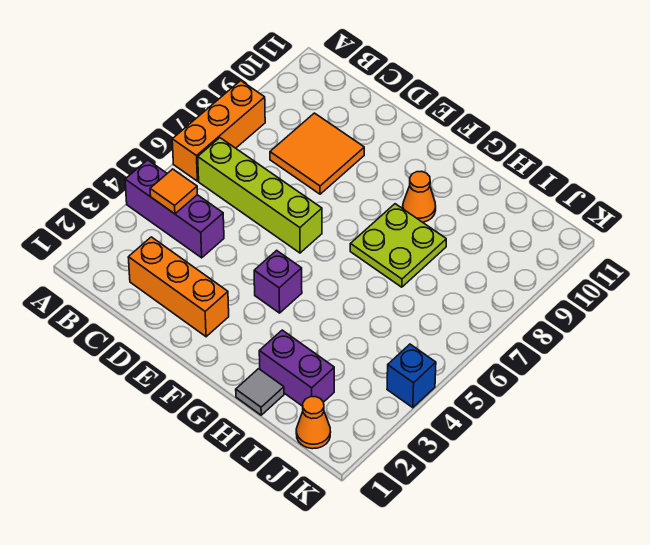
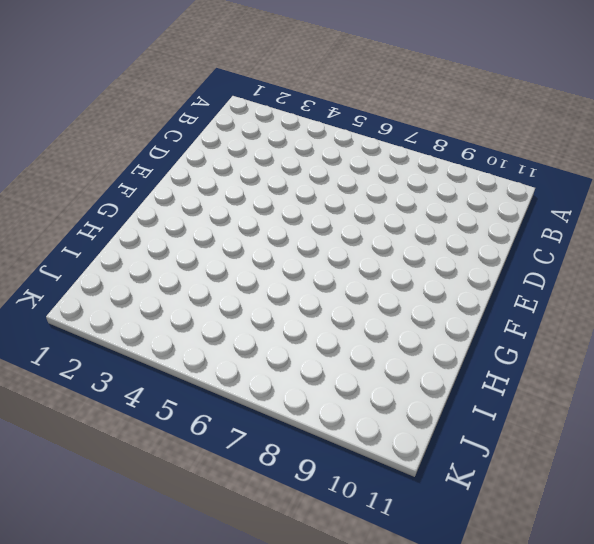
none -> purple brick A4:C4 level 1
none -> orange brick A6:A8 level 1
none -> lime brick B6:E6 level 1

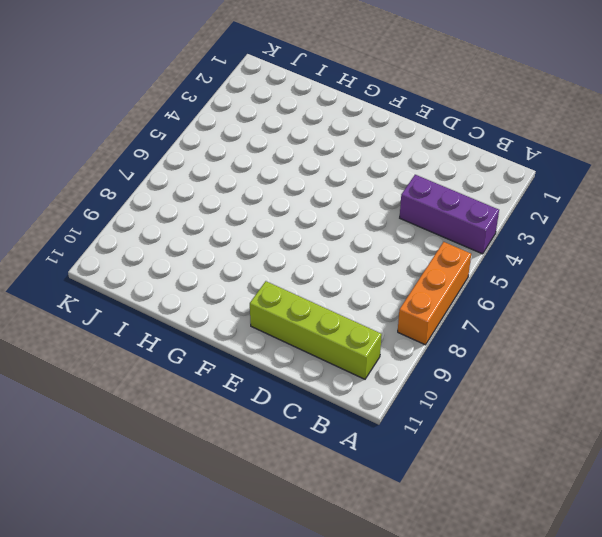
lime brick B10:E10 level 1 -> lime brick B6:E6 level 1
none -> orange brick C2:E2 level 1
none -> orange tile C8:D9 level 1
none -> purple brick F4 level 1

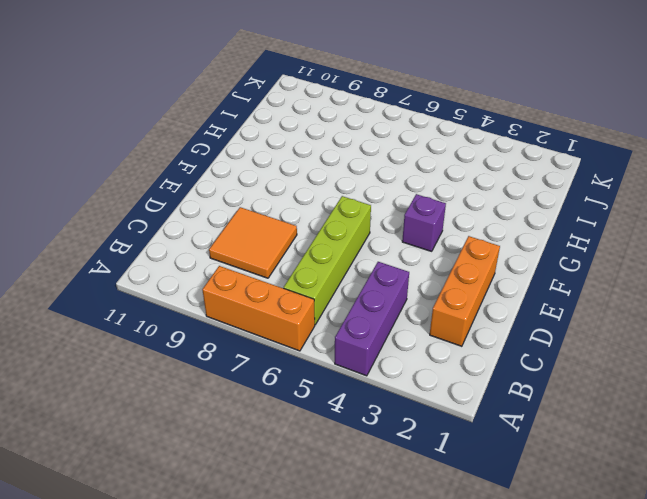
none -> lime plate G7:H8 level 1
none -> orange cone G9 level 1
none -> grey tile H1 level 1

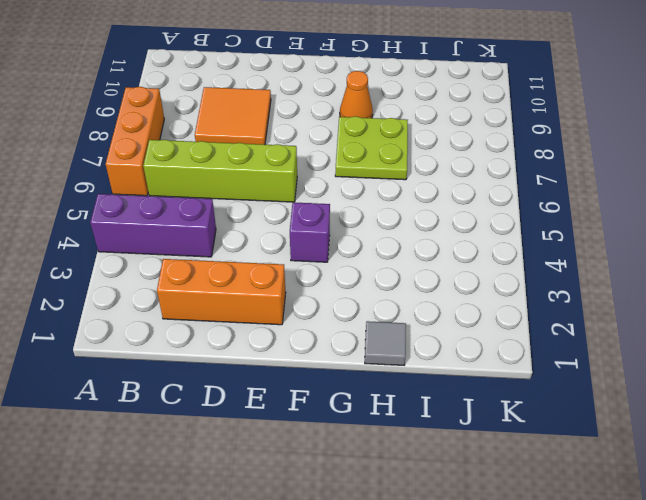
none -> purple brick H2:I2 level 1
none -> orange cone J1 level 1
none -> blue brick K4 level 1

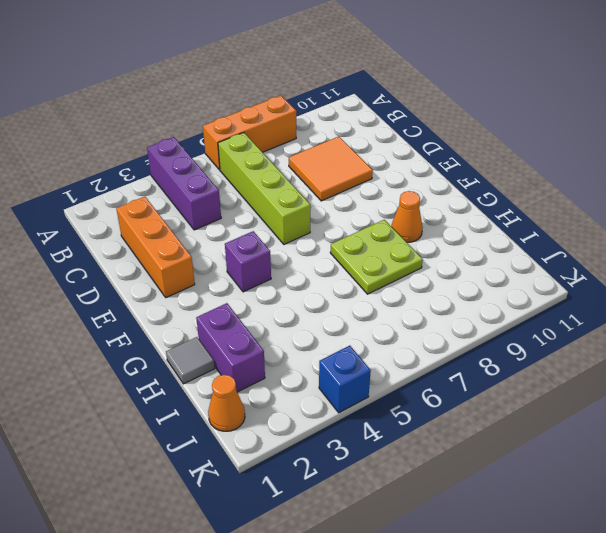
none -> orange tile B4 level 2

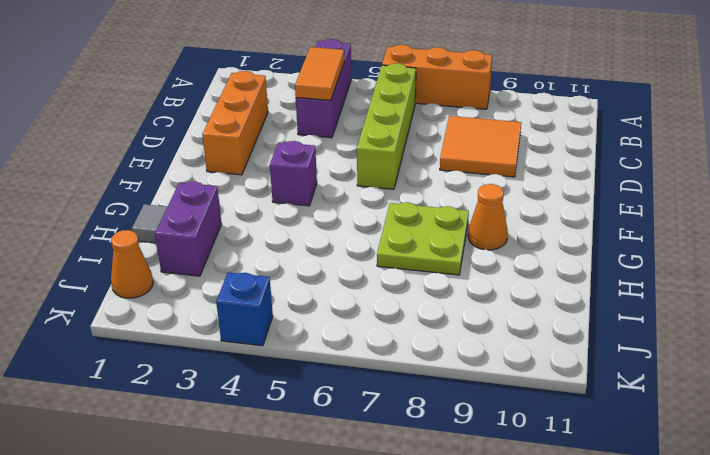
orange tile B4:C4 level 2 -> orange tile B4 level 2

